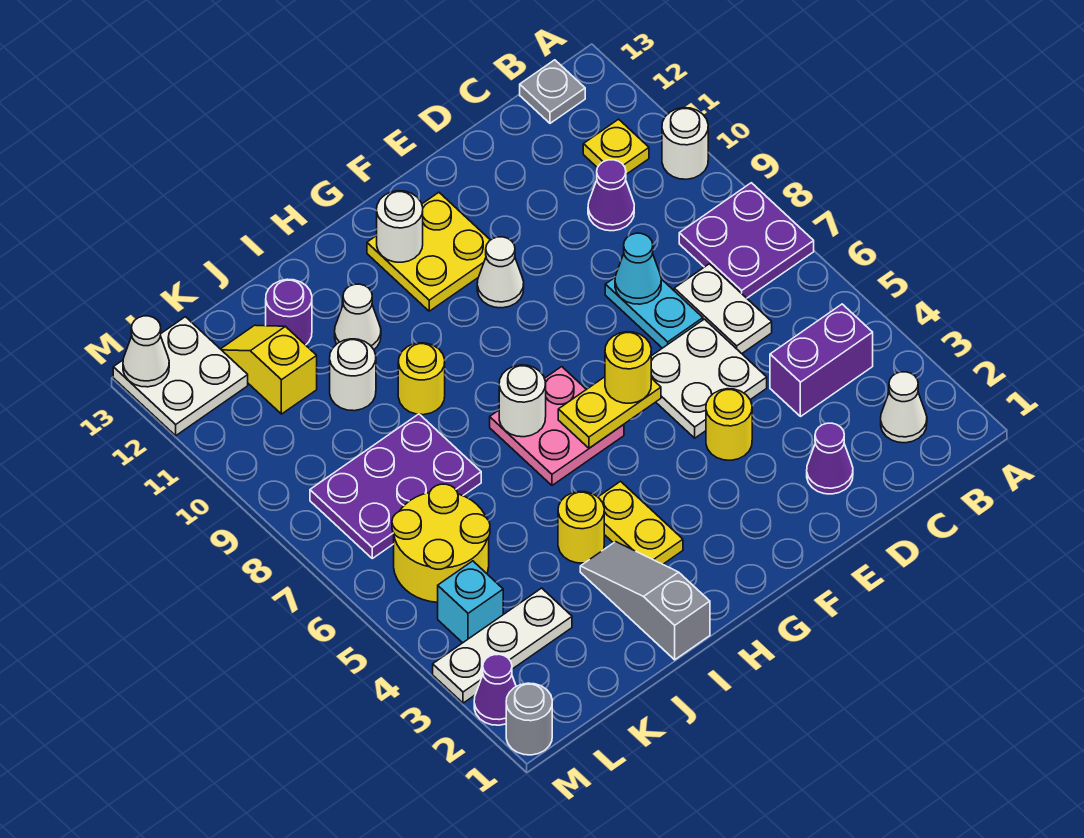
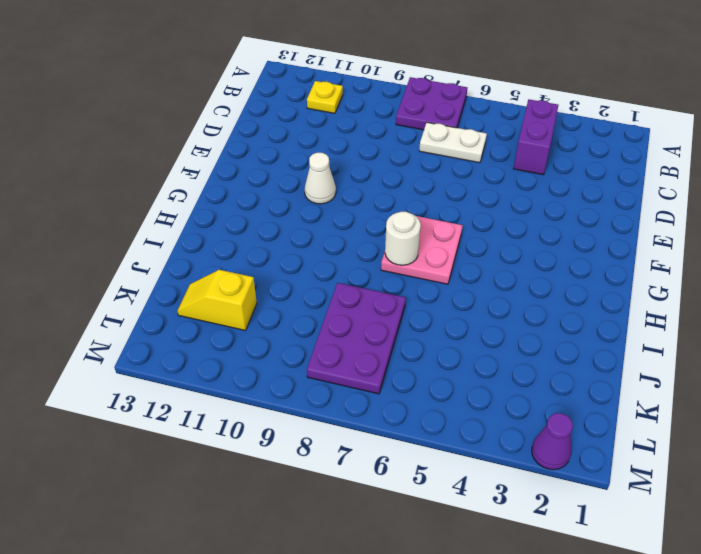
none -> white round brick A10 level 1
none -> white cone B2 level 1
none -> grey plate B13 level 1
none -> purple cone C10 level 1

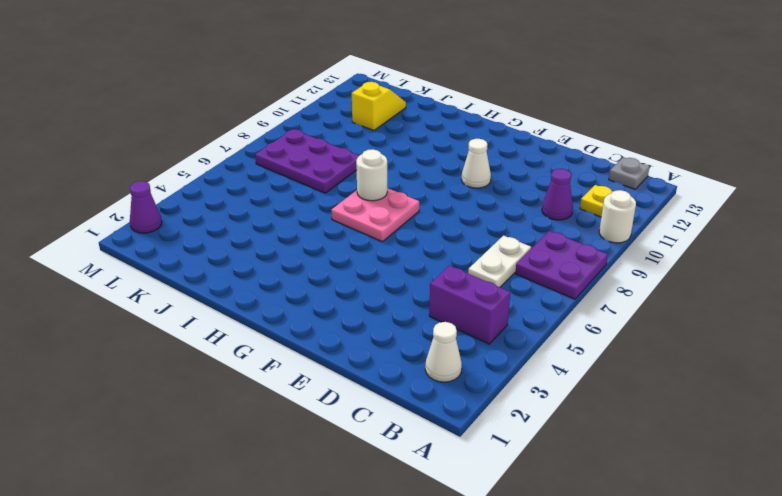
none -> purple cone D2 level 1
none -> white plate D5:E6 level 1
none -> cyan plate D7:D8 level 1
none -> yellow round brick E4 level 1

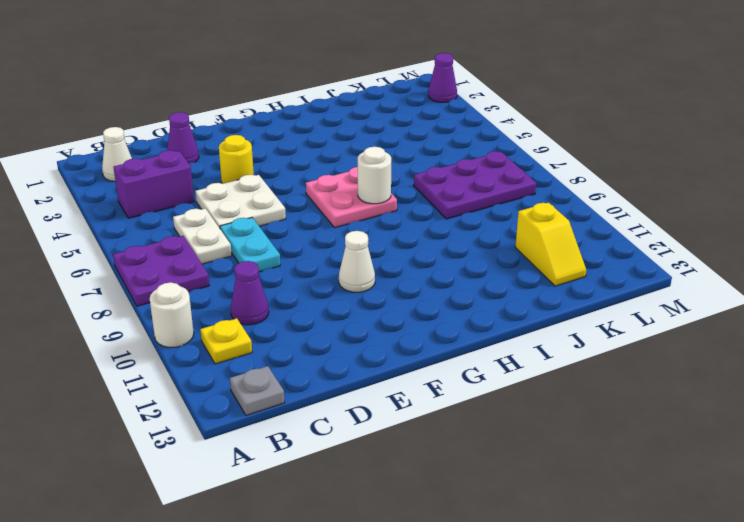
none -> yellow plate F11:G12 level 1
none -> yellow plate H3:H4 level 1
none -> grey slope I1:I3 level 1 top 1
none -> yellow round brick I4 level 1

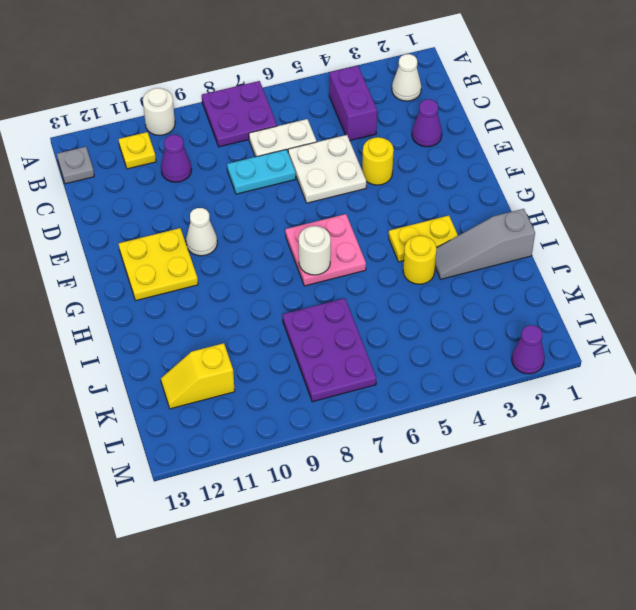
none -> yellow round brick I9 level 1
none -> white cone I11 level 1
none -> white round brick J10 level 1
none -> purple round brick J12 level 1

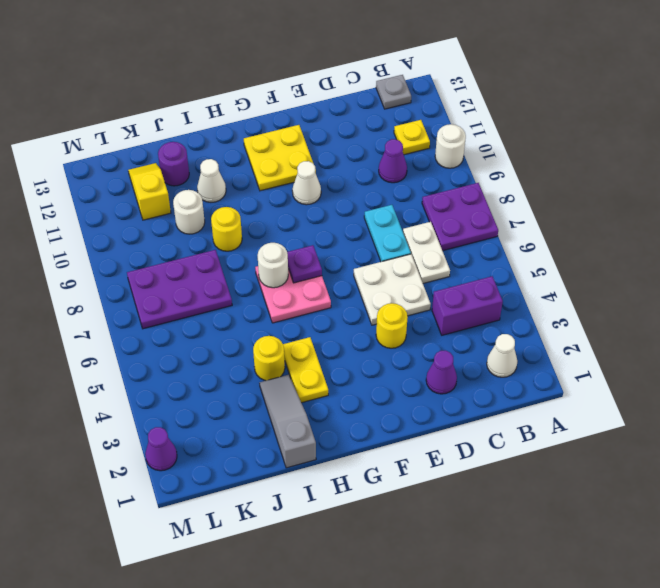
purple plate G7 level 2 -> none
none -> white plate K3:M3 level 1
none -> yellow round brick K5:L6 level 1
none -> cyan brick L4 level 1
none -> white plate L12:M13 level 1

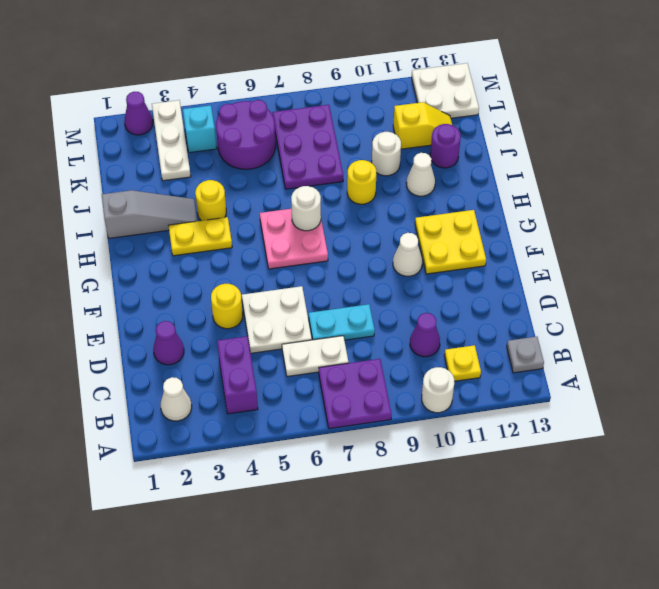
purple round brick K5:L6 level 1 -> yellow round brick K5:L6 level 1
none -> grey round brick M1 level 1
none -> cyan cone D8 level 2
none -> yellow plate F6:G6 level 2
none -> white round brick G12 level 2

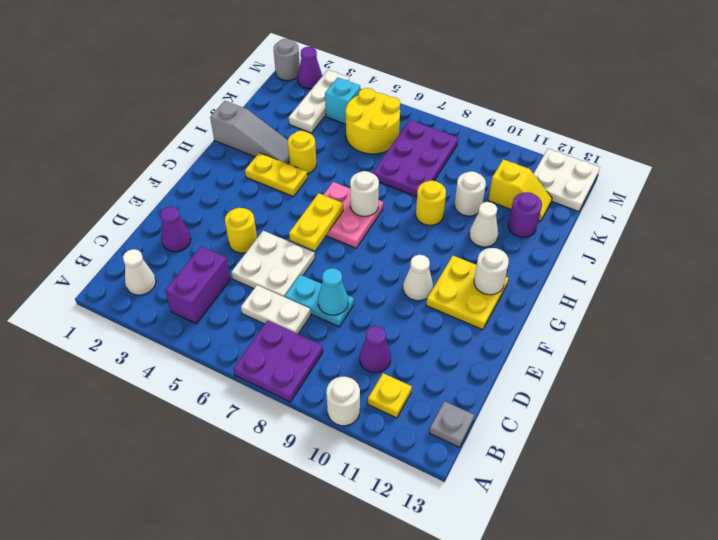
none -> white cone M13 level 2
none -> yellow round brick F6 level 3

